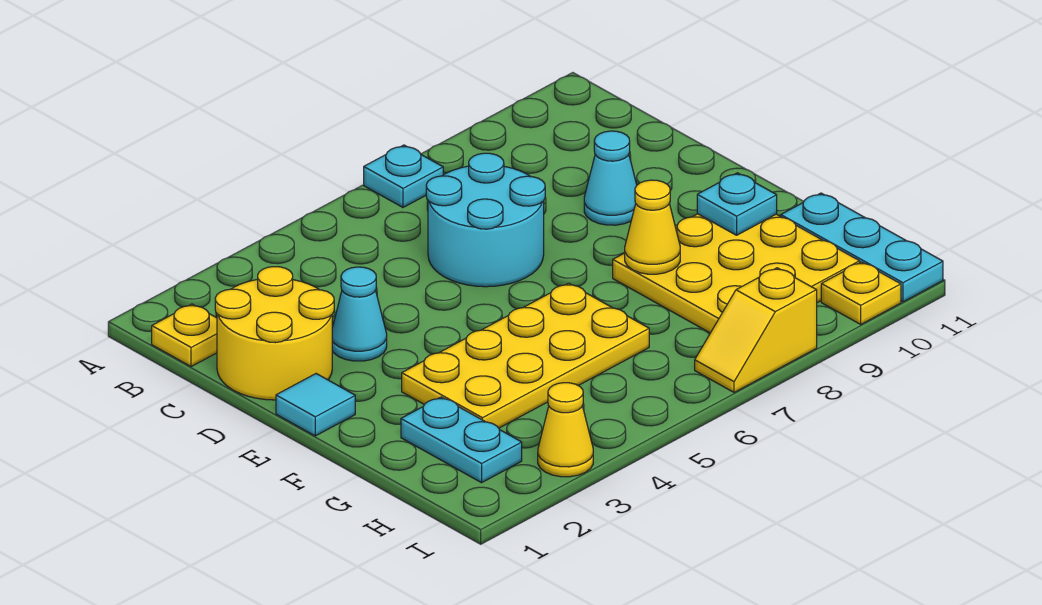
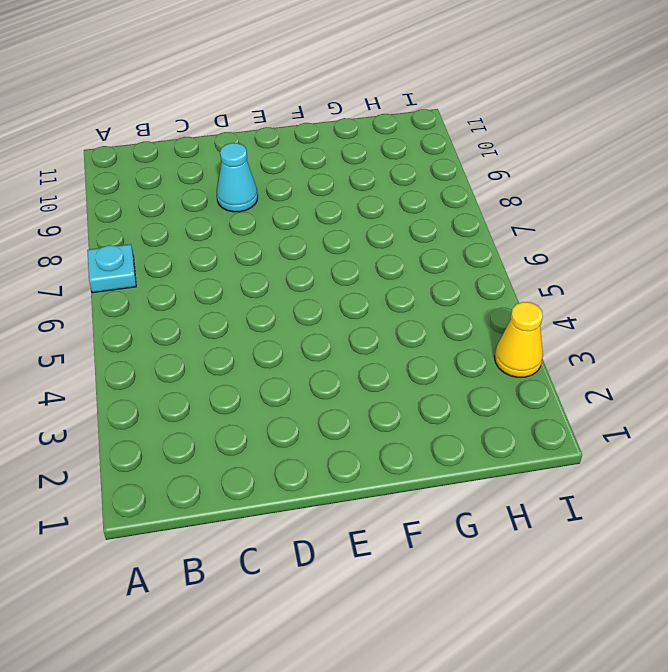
none -> yellow plate B1 level 1
none -> yellow round brick C1:D2 level 1
none -> cyan round brick C6:D7 level 1

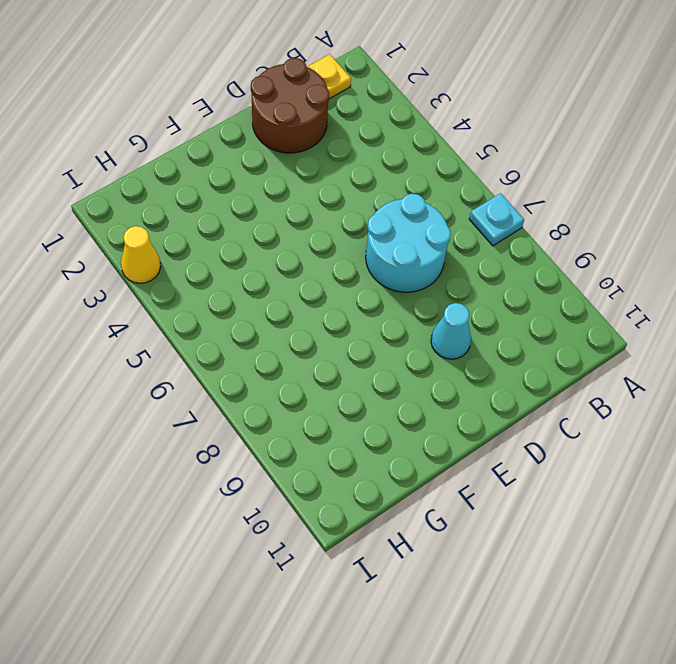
brown round brick C1:D2 level 1 -> yellow round brick C1:D2 level 1
none -> cyan cone D3 level 1
none -> cyan tile E1 level 1
none -> yellow plate F3:G6 level 1

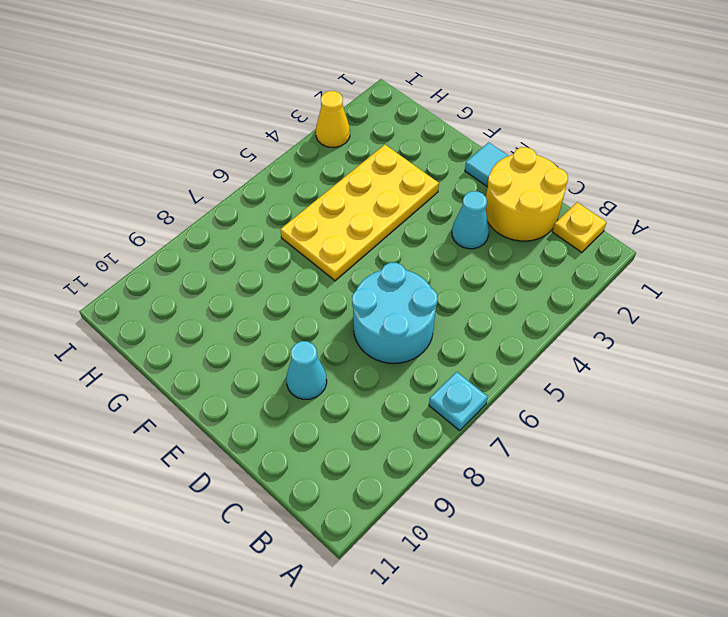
none -> yellow plate F8:H10 level 1
none -> cyan plate G2:H2 level 1
none -> cyan plate G11:I11 level 1

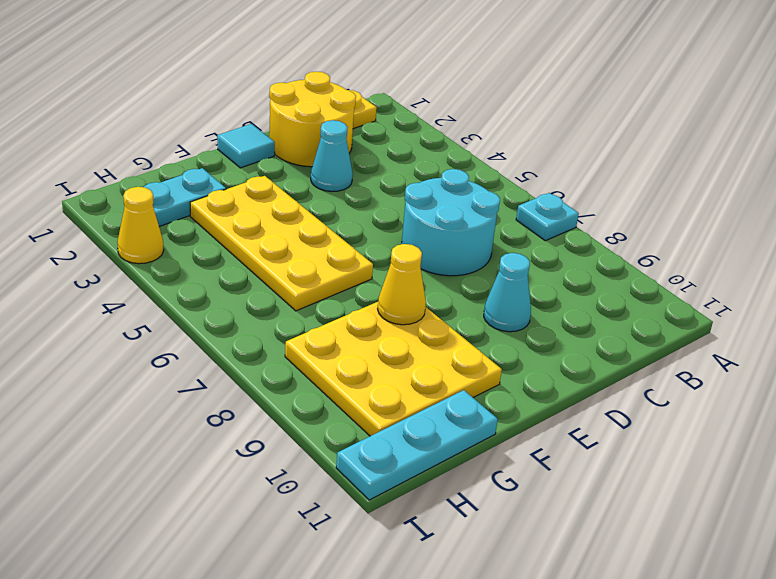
none -> yellow slope I7:I8 level 1 top 8
none -> yellow plate I10 level 1
none -> cyan plate F10 level 2

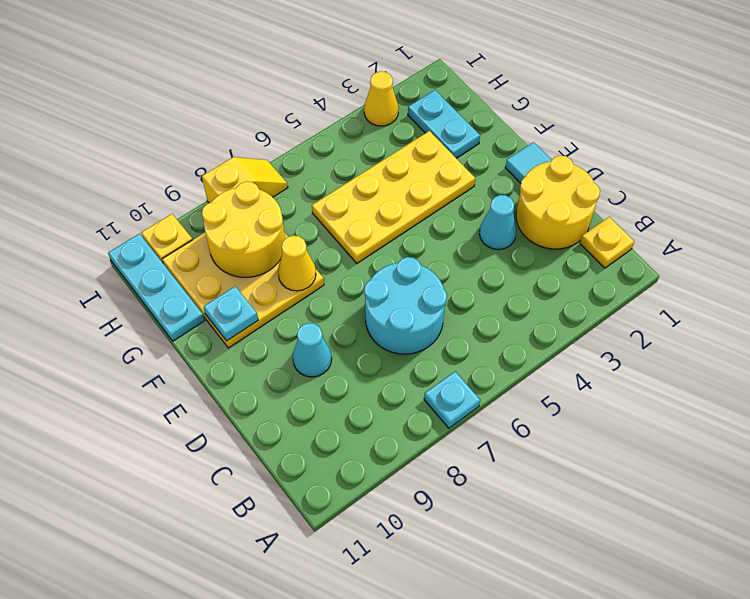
yellow round brick G8:H9 level 2 -> none

